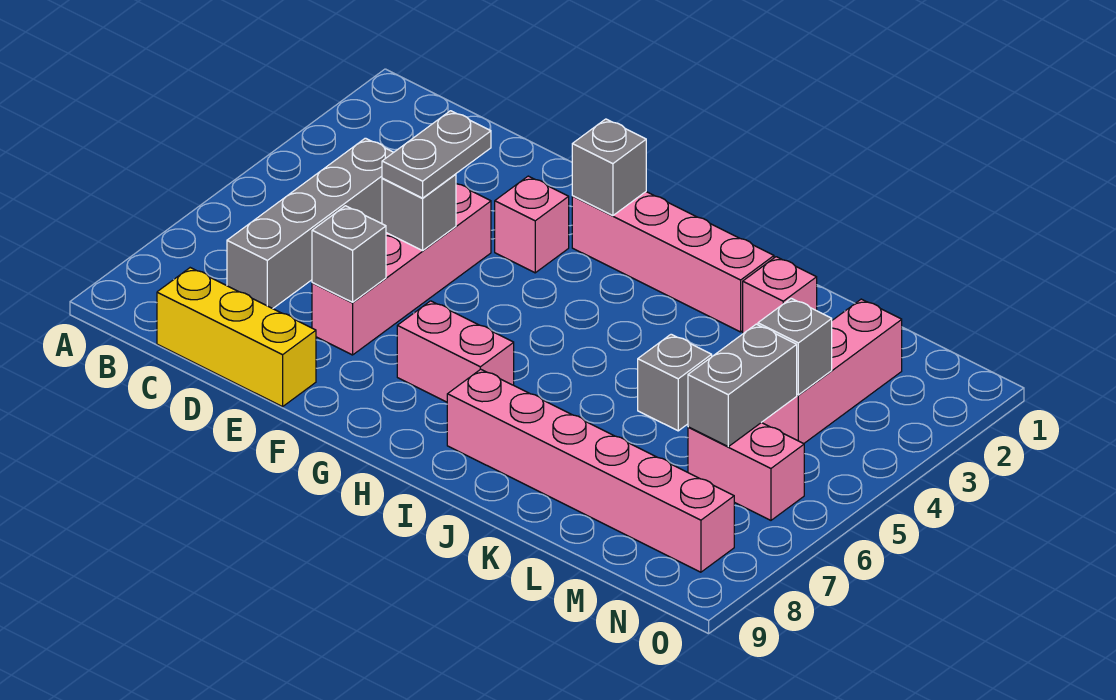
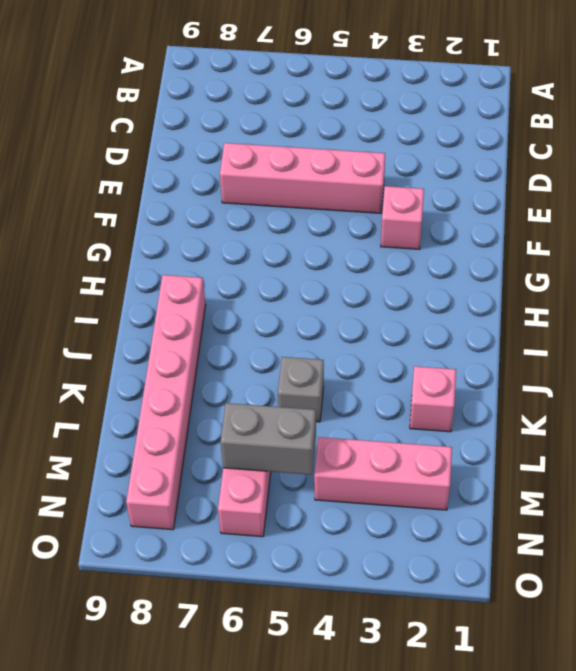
none -> grey brick C4:C7 level 1
none -> yellow brick C9:E9 level 1
none -> pink brick G2:J2 level 1

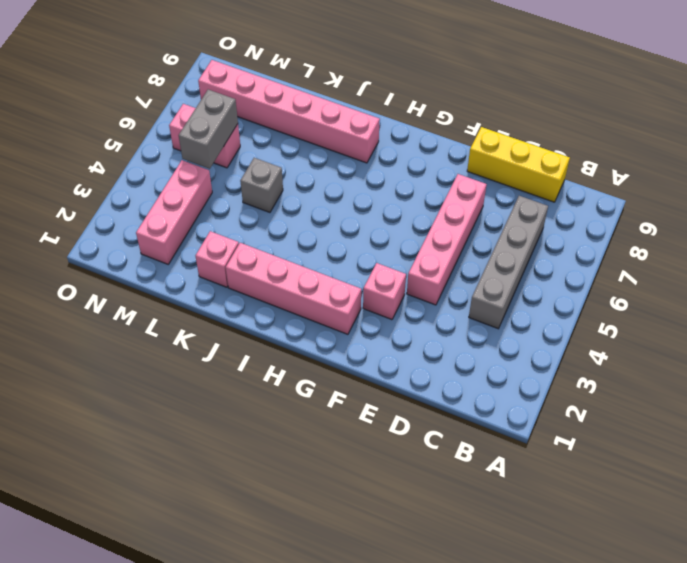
none -> pink brick G7:H7 level 1
none -> grey brick E5 level 2
none -> grey brick E7 level 2

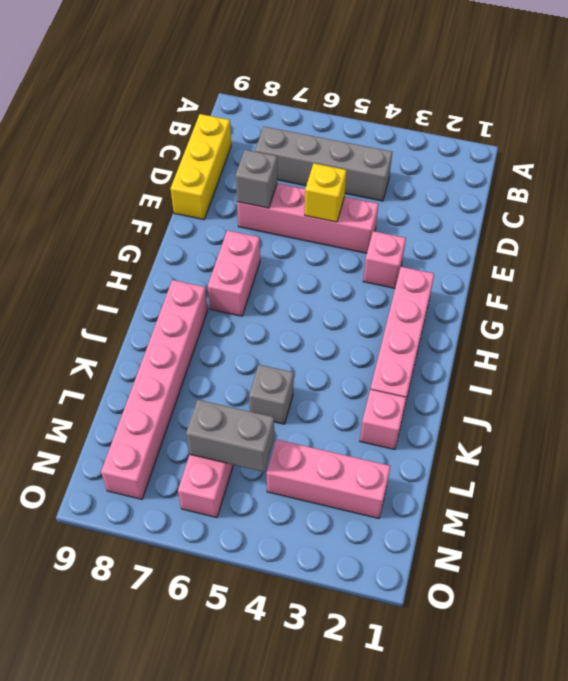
yellow brick E5 level 2 -> grey brick E5 level 2
none -> grey brick G2 level 2
none -> grey brick M4 level 2
none -> grey plate E4:E5 level 3

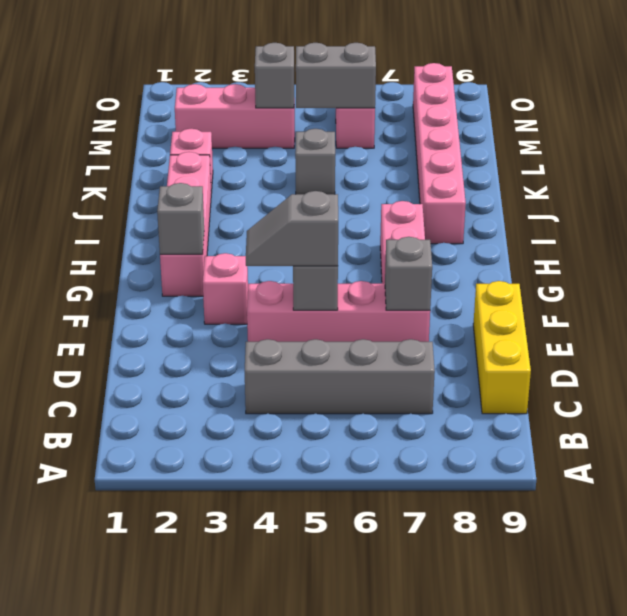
grey slope E4:E5 level 3 top 5 -> grey plate E4:E5 level 3

